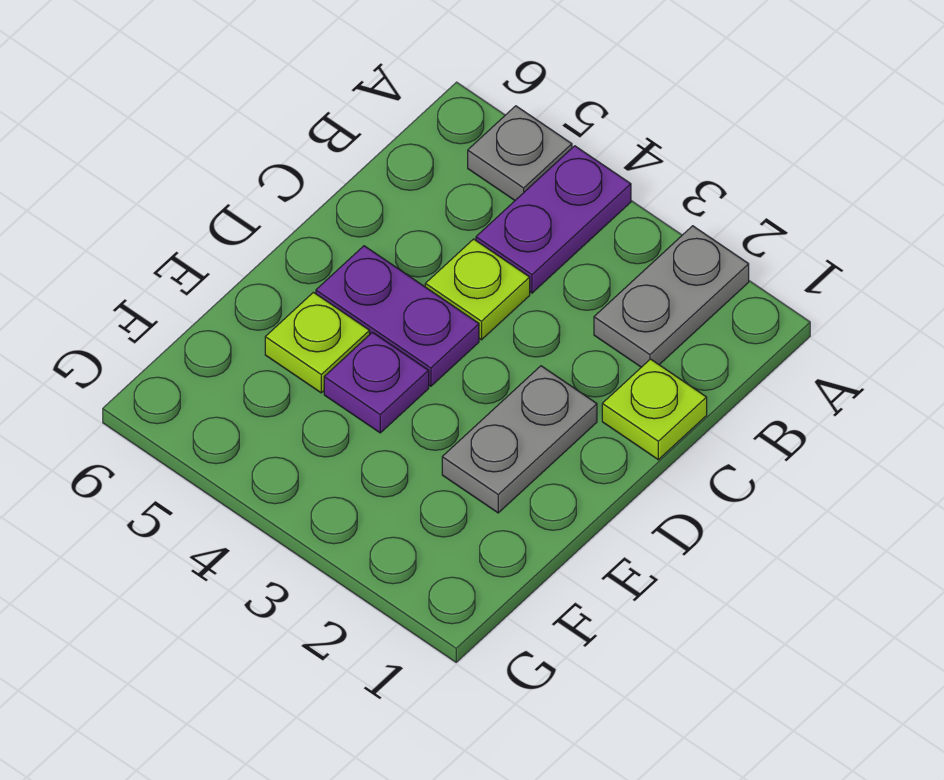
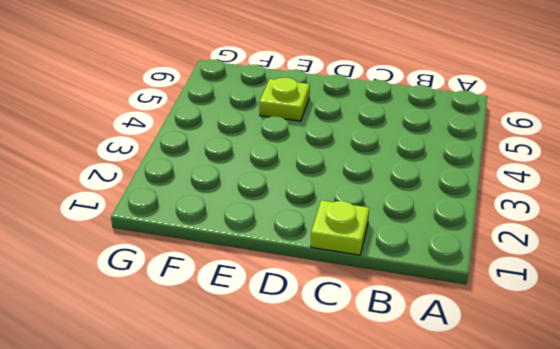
none -> grey plate A2:B2 level 1
none -> purple plate A4:B4 level 1

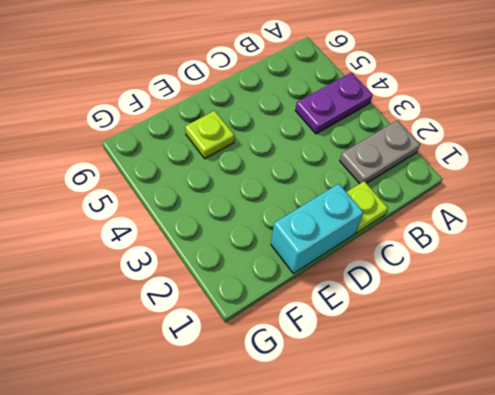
cyan brick D1:E1 level 1 -> none
none -> grey plate A5 level 1
none -> lime plate C4 level 1

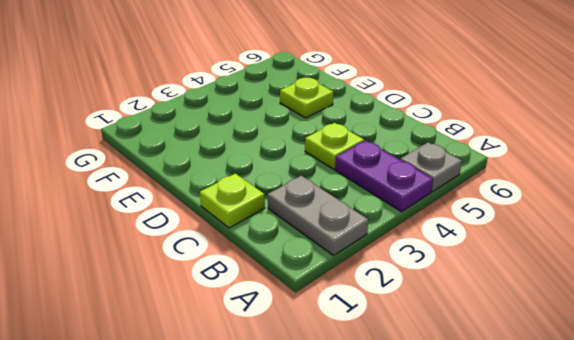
none -> grey plate D2:E2 level 1
none -> purple plate D4:D5 level 1

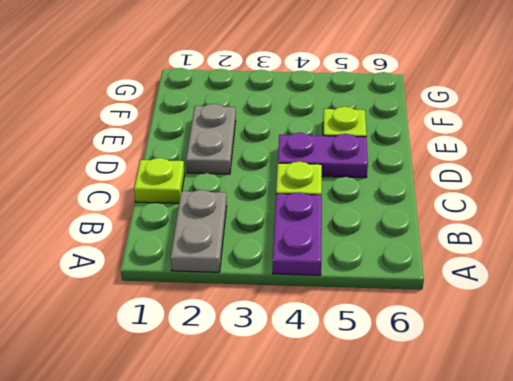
none -> grey plate A5 level 1
none -> purple plate E4 level 1

